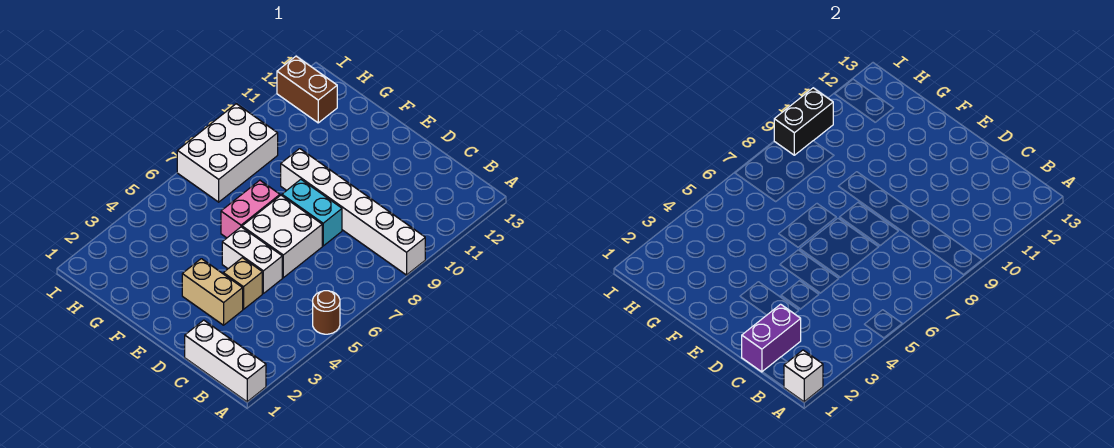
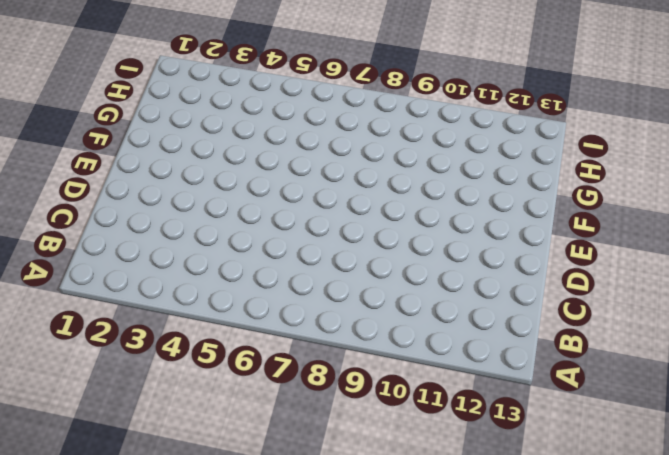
none -> white brick A1:C1 level 1
none -> brown round brick A5 level 1
none -> white brick A9:F9 level 1

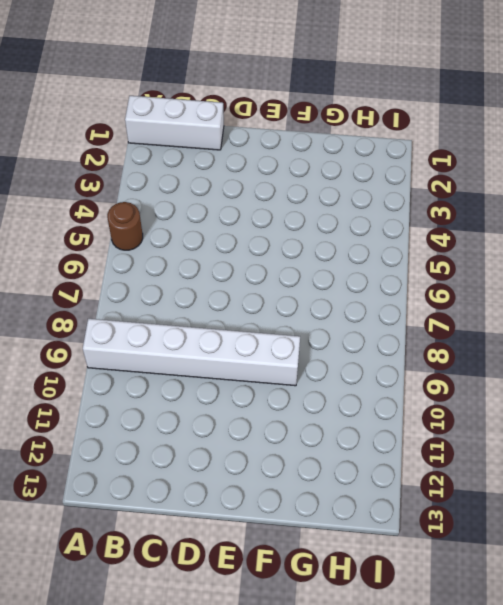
none -> tan brick D3:E3 level 1
none -> tan brick D4 level 1
none -> white brick D5:E5 level 1

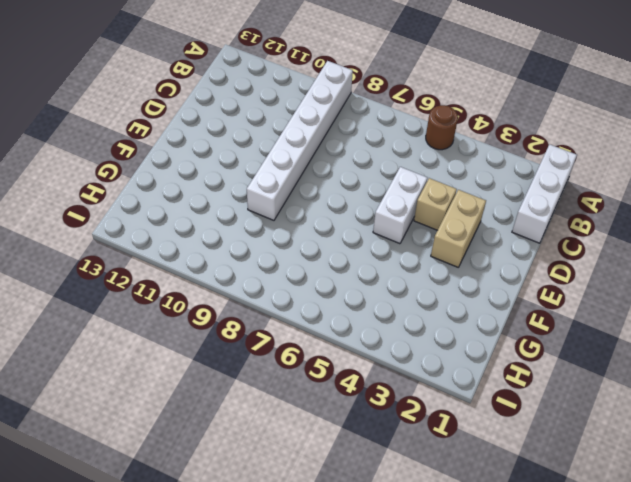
none -> white brick D6:E7 level 1
none -> cyan brick D8:E8 level 1
none -> pink brick F6:F7 level 1

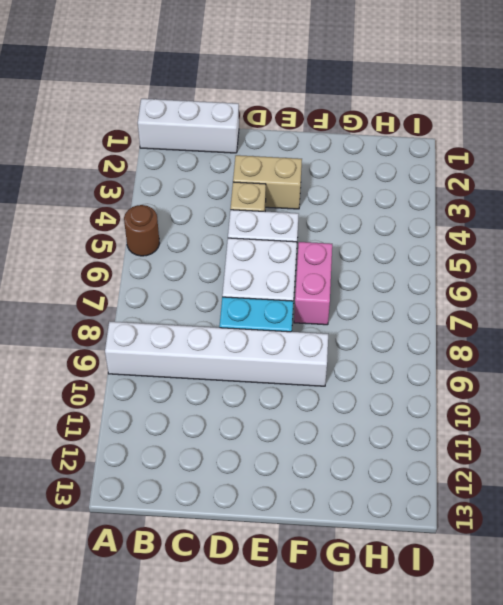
none -> white brick H7:I9 level 1
none -> brown brick H12:I12 level 1
none -> white brick A1 level 2

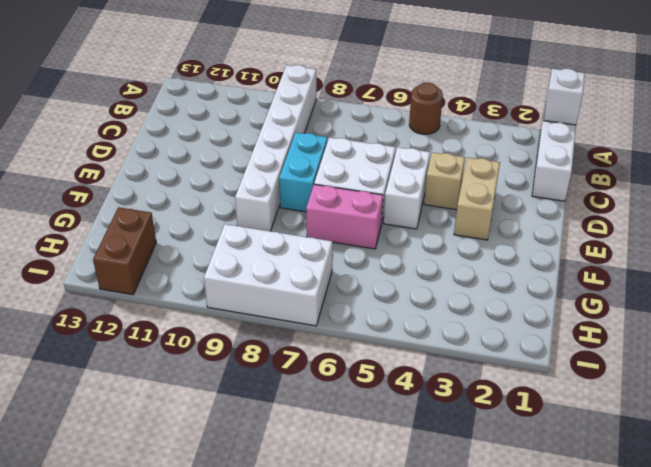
none -> purple brick C1:C2 level 2
none -> black brick I9:I10 level 2

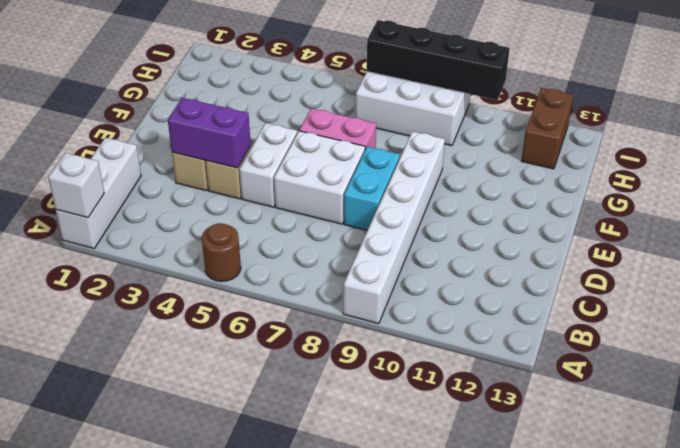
purple brick D3:D4 level 2 -> purple brick C1:C2 level 2
black brick I7:I10 level 2 -> black brick I9:I10 level 2

